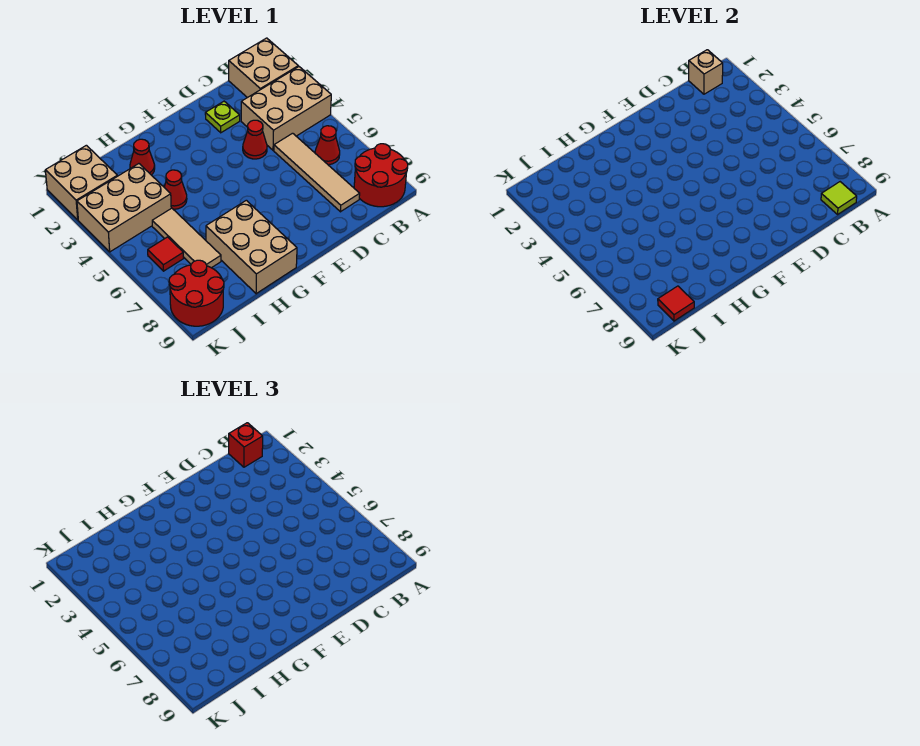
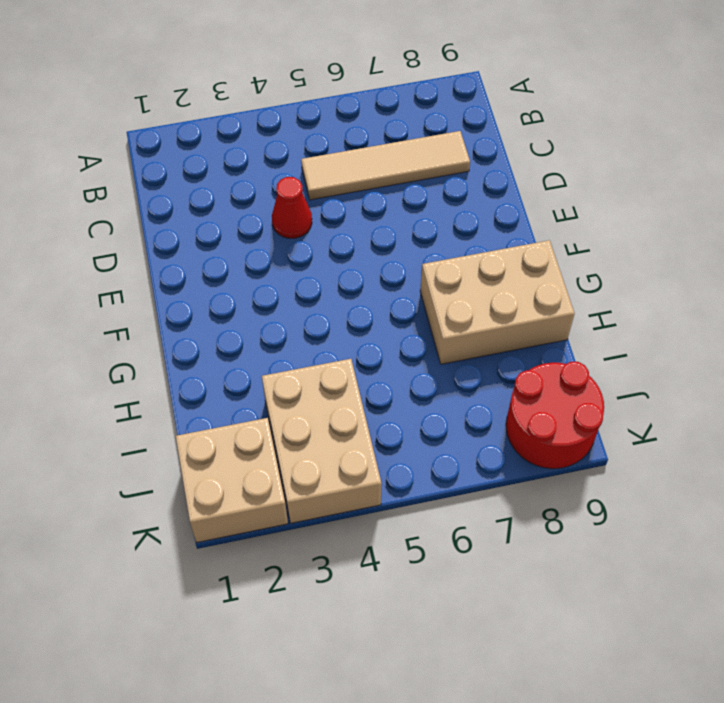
none -> tan brick A1:B2 level 1
none -> tan brick A3:C4 level 1
none -> red round brick A8:B9 level 1

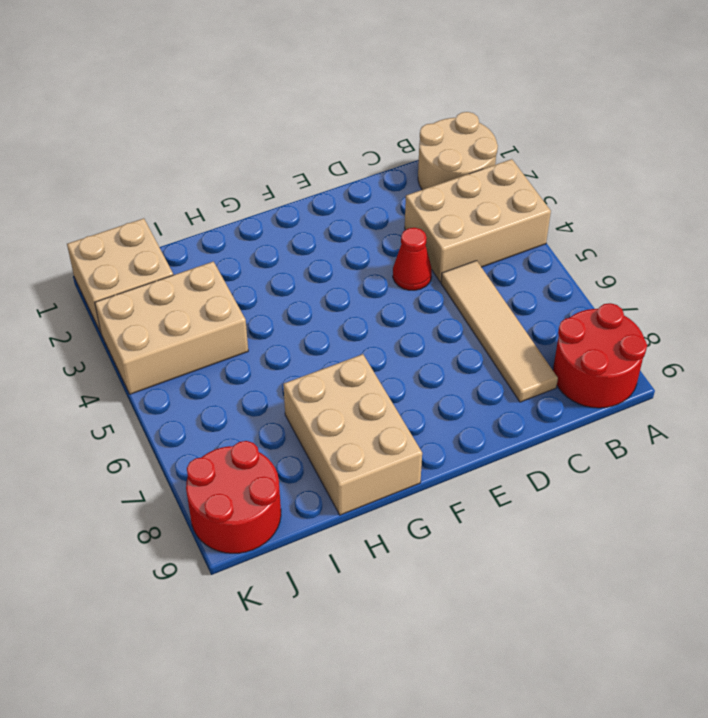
tan round brick A1:B2 level 1 -> tan brick A1:B2 level 1
none -> red cone B6 level 1
none -> lime plate D2 level 1
none -> red cone H2 level 1

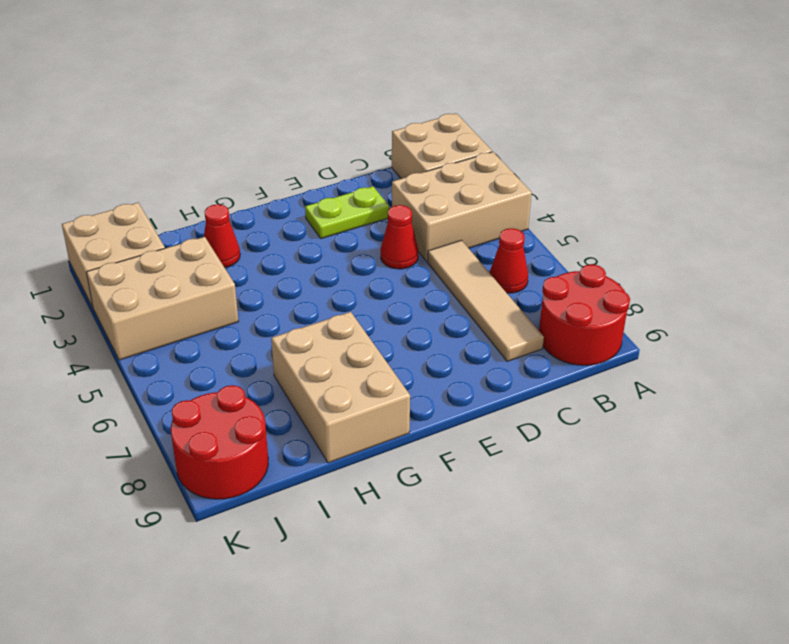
lime plate D2:E2 level 1 -> lime plate D2 level 1
none -> red cone H4 level 1
none -> tan tile I5:I7 level 1
none -> red tile J6 level 1

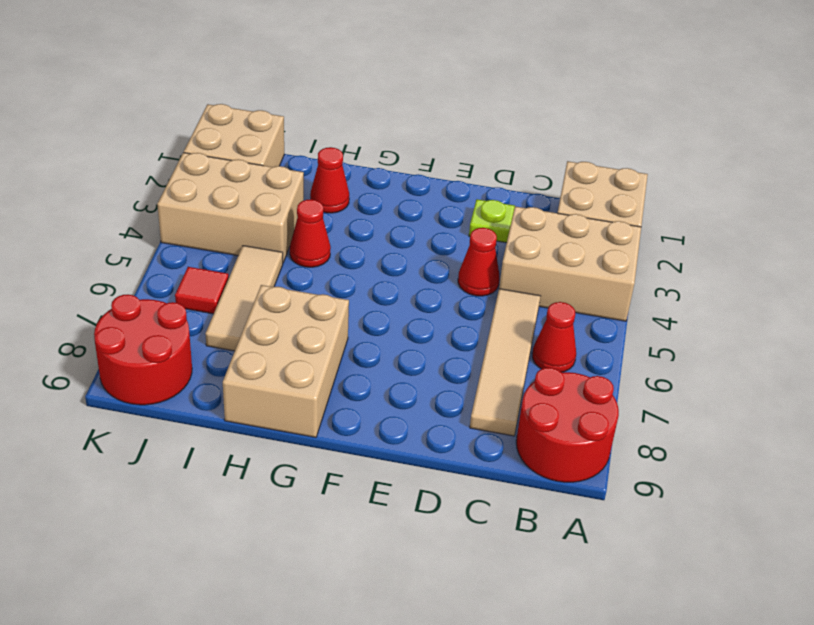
none -> tan brick B1 level 2
none -> lime tile B9 level 2
none -> red tile J9 level 2

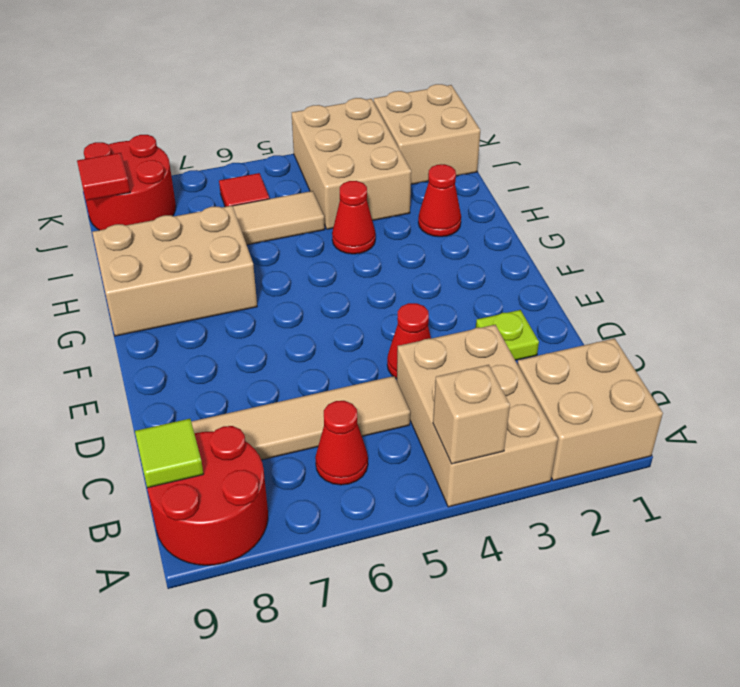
tan brick A4 level 2 -> tan brick B1 level 2
none -> red brick B1 level 3

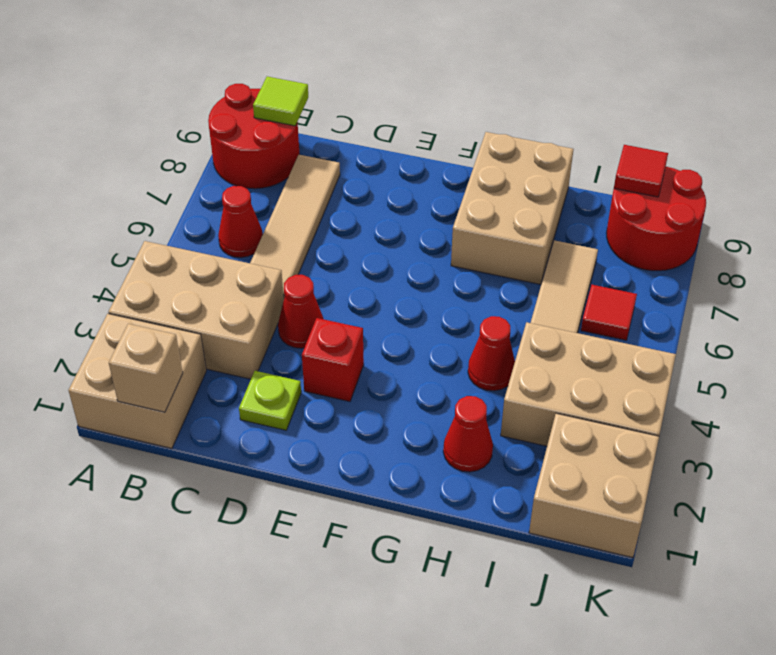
red brick E3 level 1 -> red brick B1 level 3

